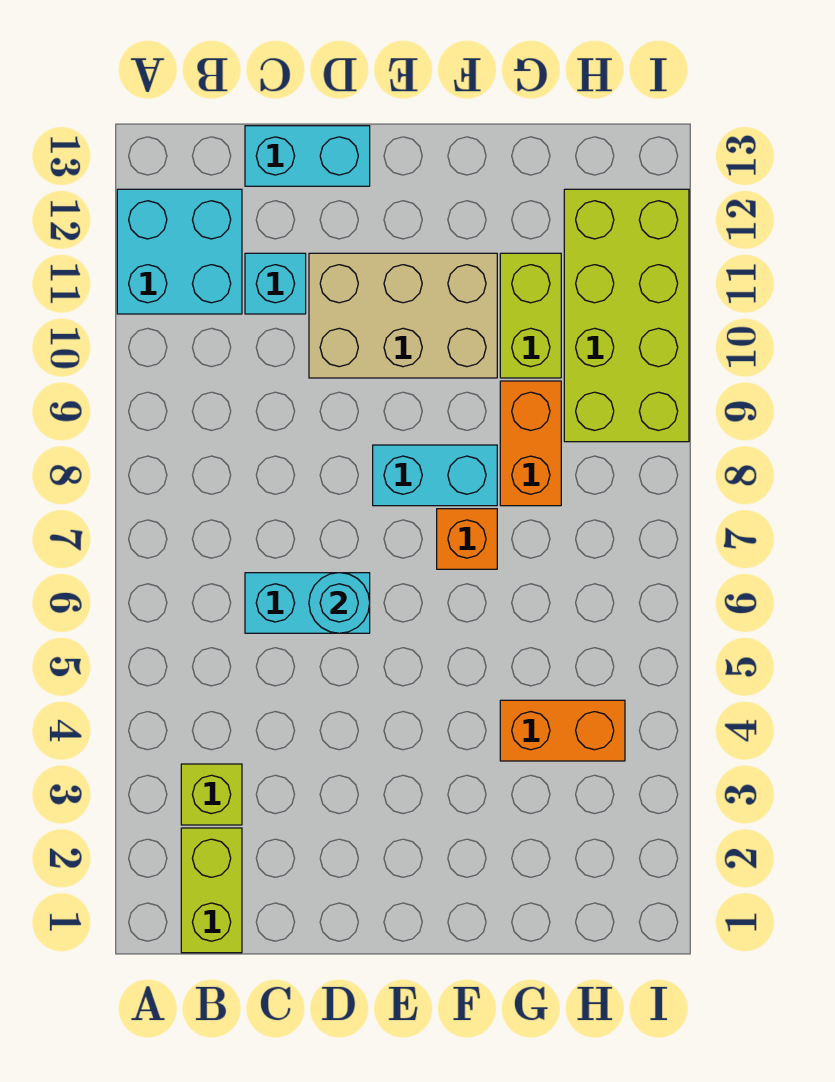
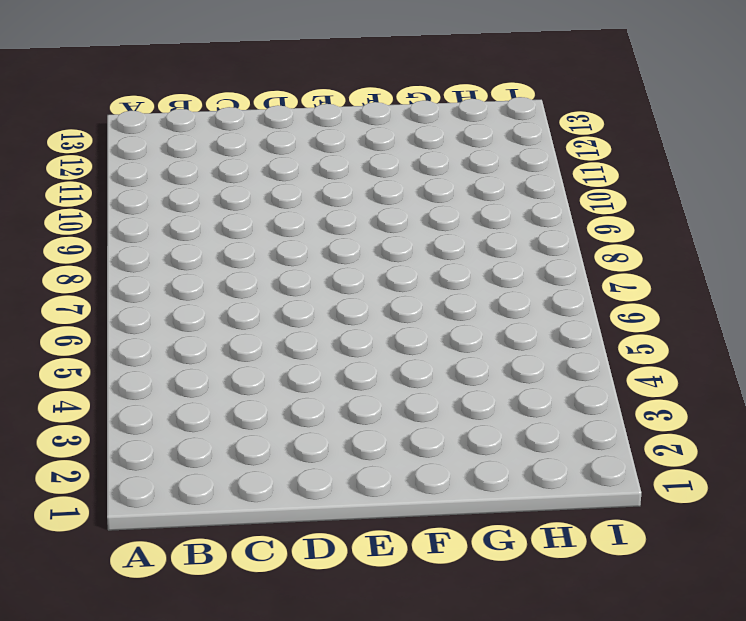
none -> cyan brick A11:B12 level 1
none -> lime brick B1:B2 level 1
none -> lime brick B3 level 1

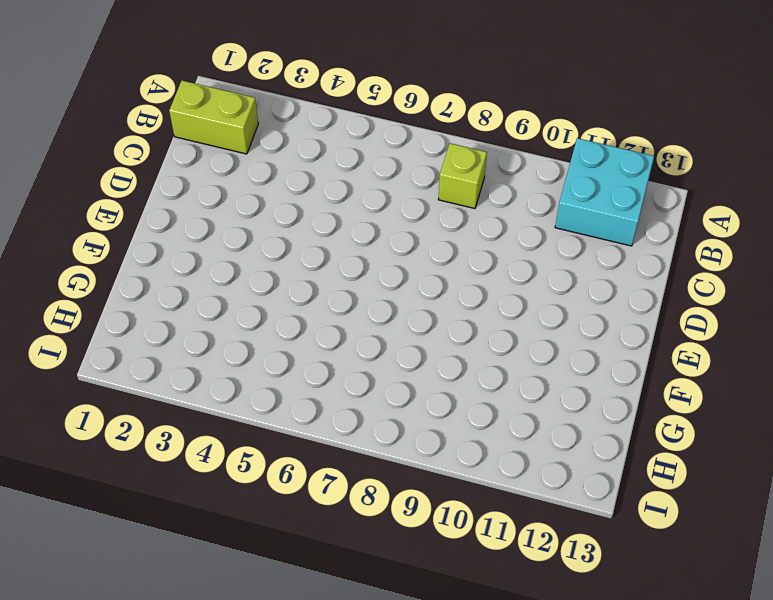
lime brick B8 level 1 -> lime brick B3 level 1
none -> cyan brick C6:D6 level 1
none -> cyan brick C11 level 1
none -> cyan brick C13:D13 level 1

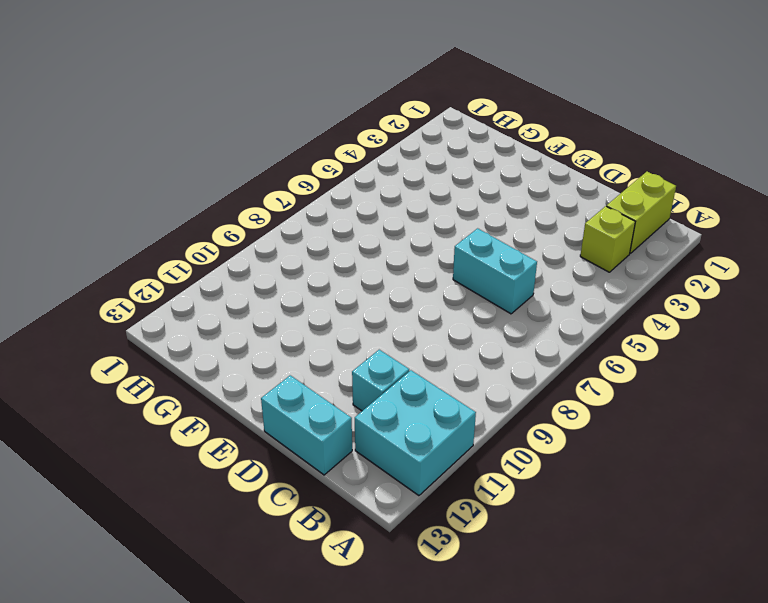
none -> tan brick D10:F11 level 1
none -> cyan brick E8:F8 level 1
none -> orange brick F7 level 1

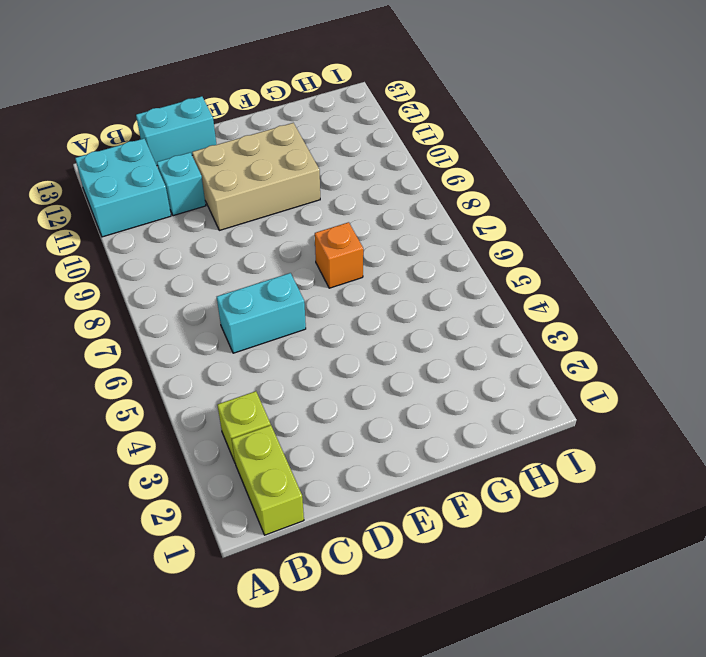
none -> cyan brick E8:F8 level 1
none -> orange brick G4:H4 level 1
none -> orange brick G8:G9 level 1

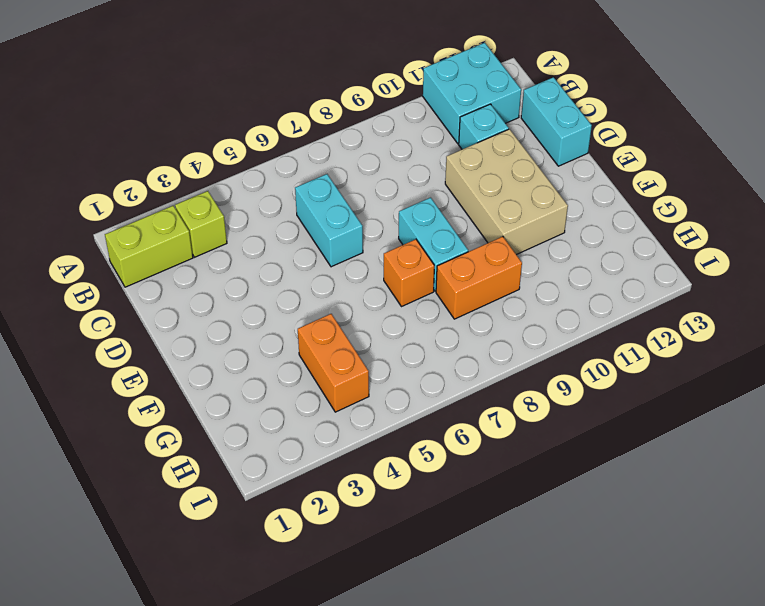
none -> lime brick G10:G11 level 1
none -> lime brick H9:I12 level 1
none -> cyan round brick D6 level 2

